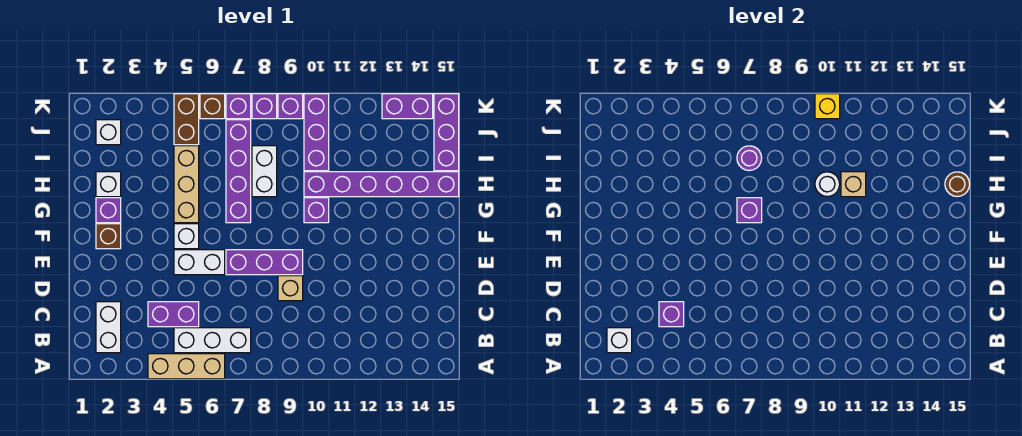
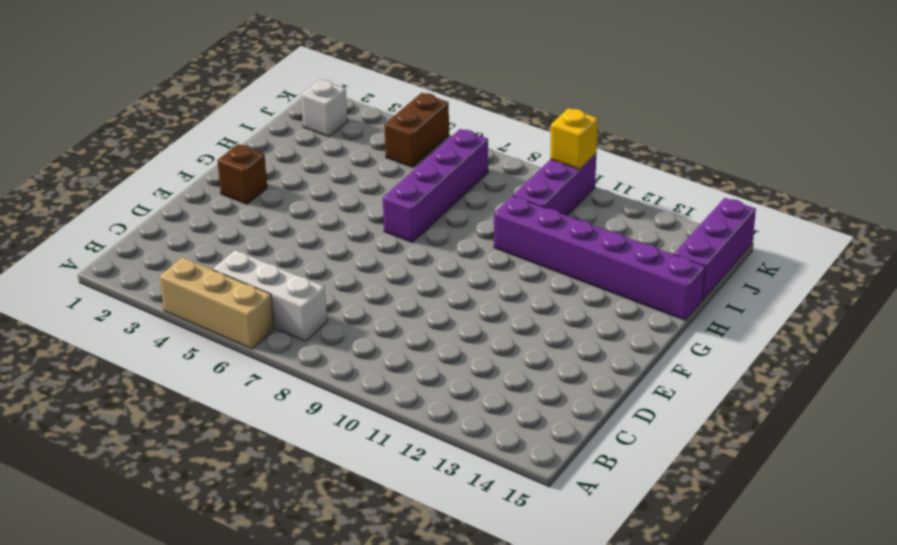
none -> white brick B2:C2 level 1
none -> purple brick C4:C5 level 1
none -> tan brick D9 level 1
none -> white brick E5:E6 level 1

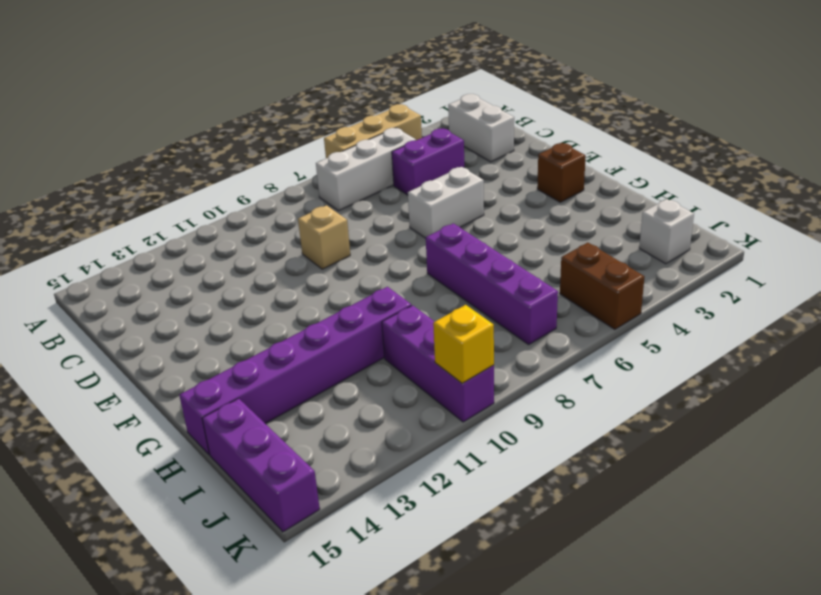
none -> purple brick E7:E9 level 1
none -> white brick F5 level 1
none -> purple brick G2 level 1
none -> tan brick G5:I5 level 1

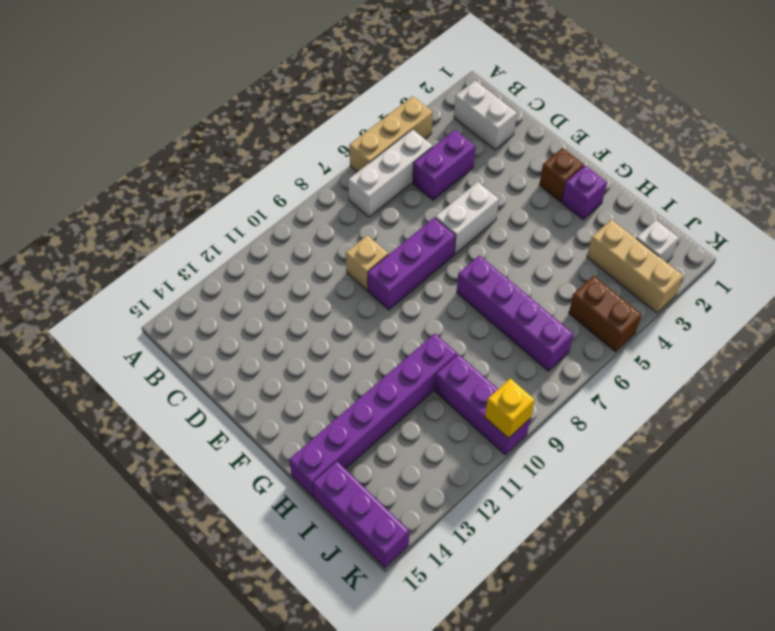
tan brick I3:K3 level 1 -> tan brick G5:I5 level 1
none -> white brick F5 level 1
none -> purple brick G10 level 1
none -> white brick H2 level 1
none -> white brick H8:I8 level 1

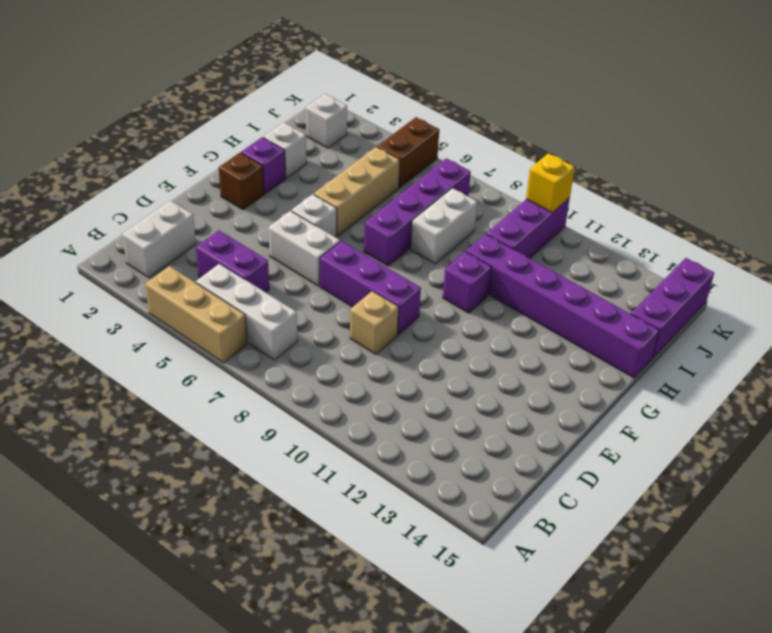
none -> brown brick K6 level 1
none -> purple brick K7 level 1
none -> purple brick K8 level 1
none -> purple brick K9 level 1

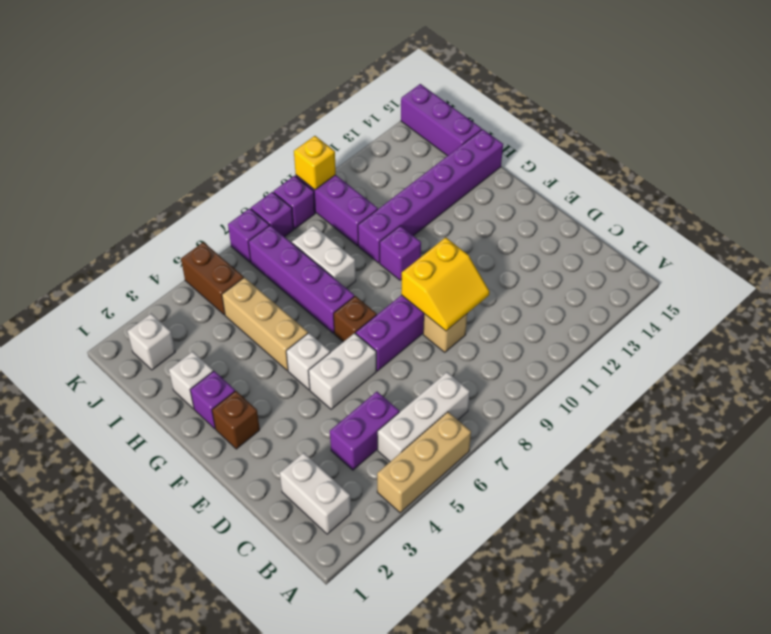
yellow slope D9:E10 level 2 top E -> none
brown brick F7 level 1 -> brown brick K6 level 1
none -> purple brick K13:K14 level 1
none -> white brick B2 level 2
none -> purple brick C4 level 2
none -> purple brick G7 level 2

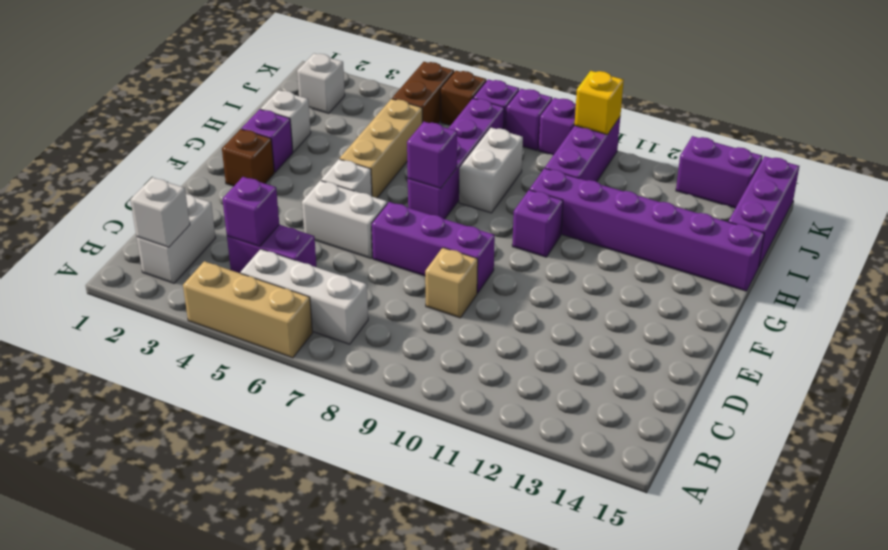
none -> white round brick H10 level 2
none -> tan brick H11 level 2
none -> brown round brick H15 level 2
none -> purple round brick I7 level 2

